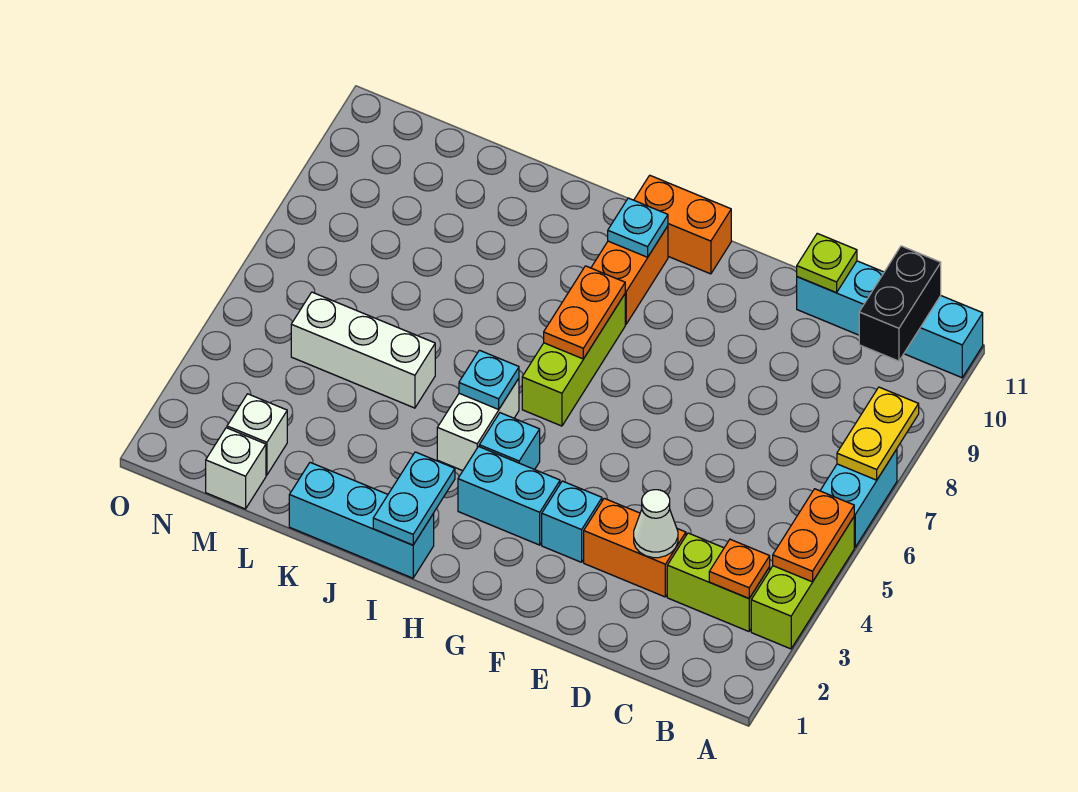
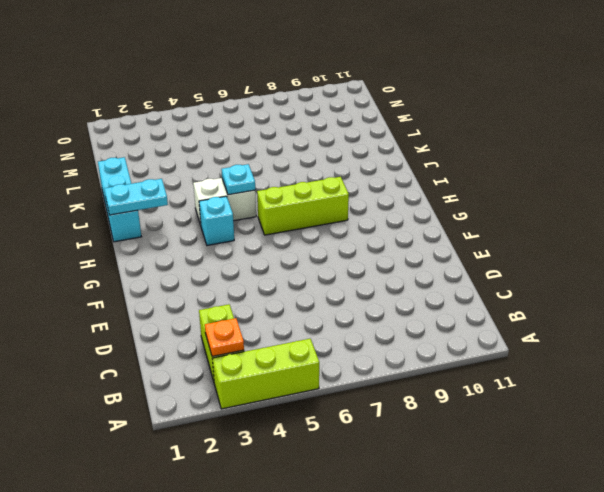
none -> cyan brick A6:A7 level 1
none -> cyan brick A11:D11 level 1
none -> orange brick D3:E3 level 1

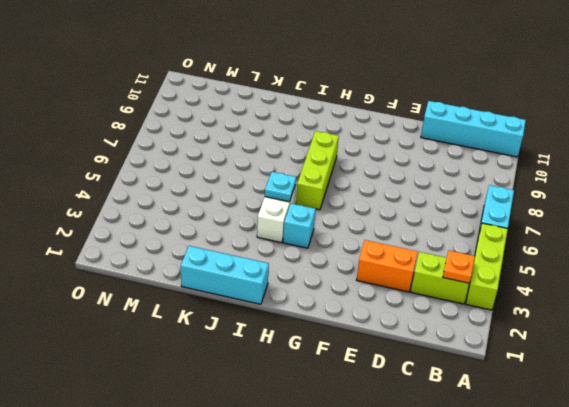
none -> cyan brick F3 level 1
none -> cyan brick G3:H3 level 1
none -> orange brick G11:H11 level 1

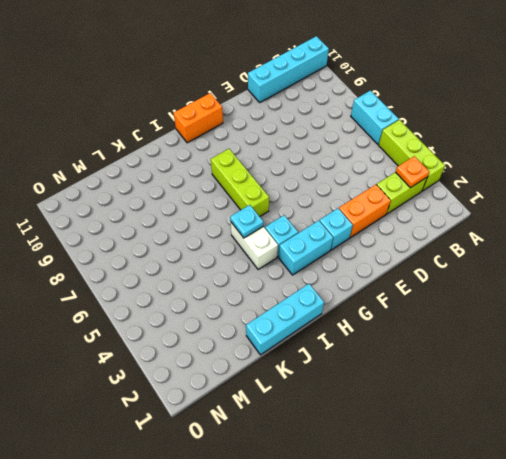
none -> orange brick H9:H10 level 1
none -> white brick K5:M5 level 1
none -> white brick M1 level 1

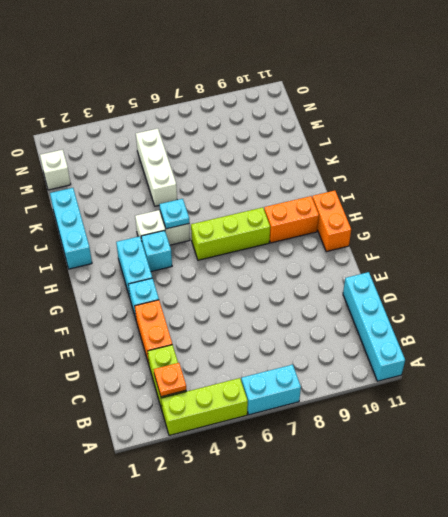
none -> white brick M2 level 1
none -> orange plate A4:A5 level 2
none -> yellow plate A7:A8 level 2

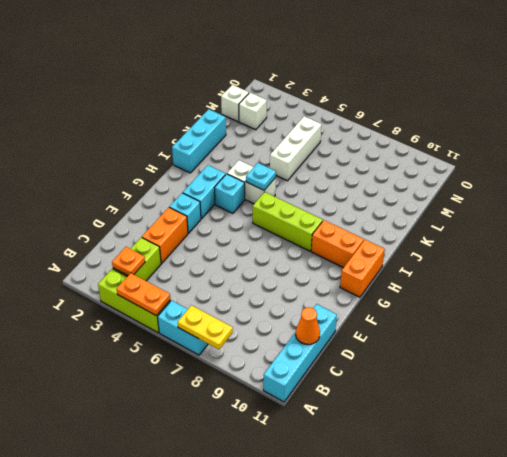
orange cone C11 level 2 -> none
none -> black brick B10:B11 level 2
none -> white cone D3 level 2
none -> lime plate D11 level 2

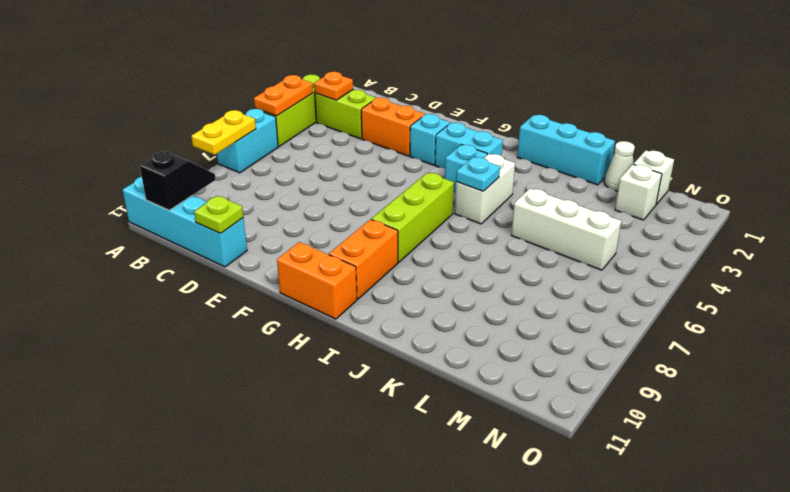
black slope B10:B11 level 2 top 11 -> black brick B10:B11 level 2
white cone L1 level 1 -> white cone D3 level 2
none -> orange plate H7:H8 level 2
none -> cyan plate H10 level 2
none -> cyan plate I1:I2 level 2

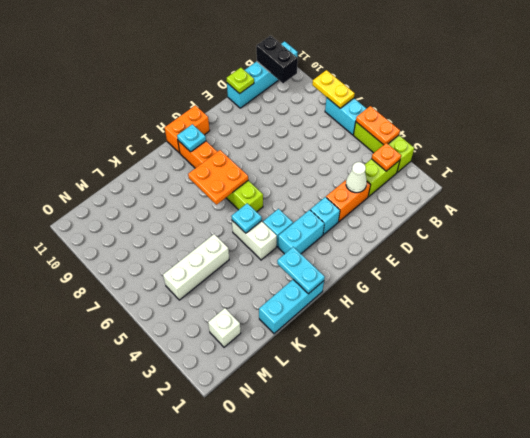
orange plate H7:I8 level 2 -> orange plate H7:H8 level 2
none -> white brick M1 level 1

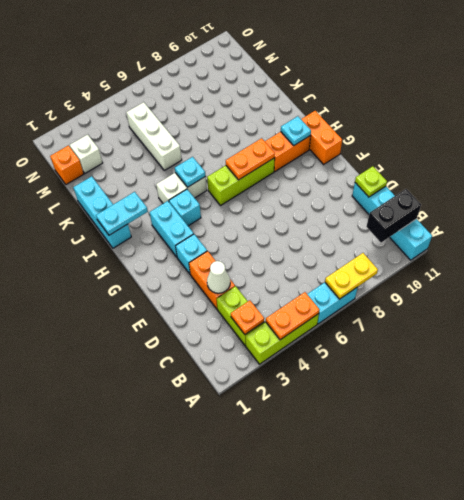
orange brick M1 level 1 -> white brick M1 level 1

